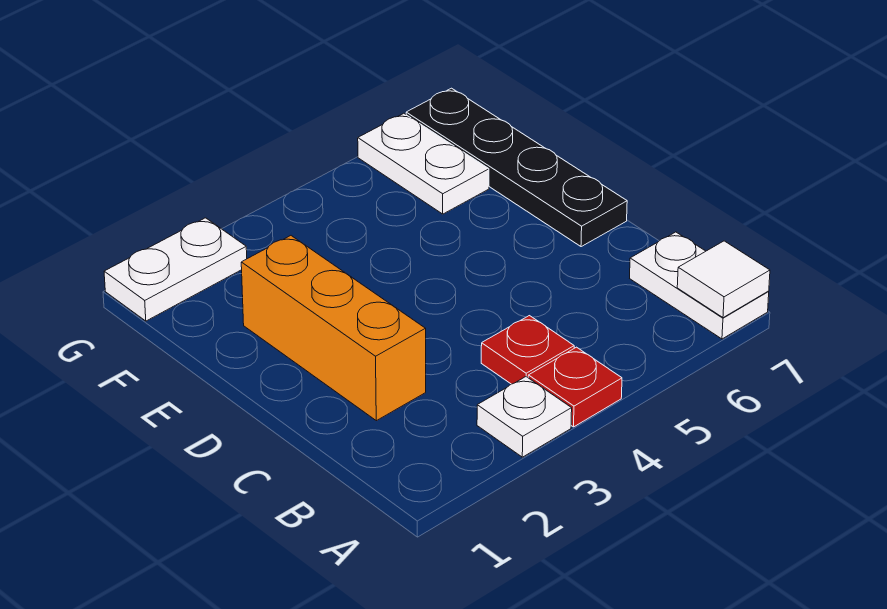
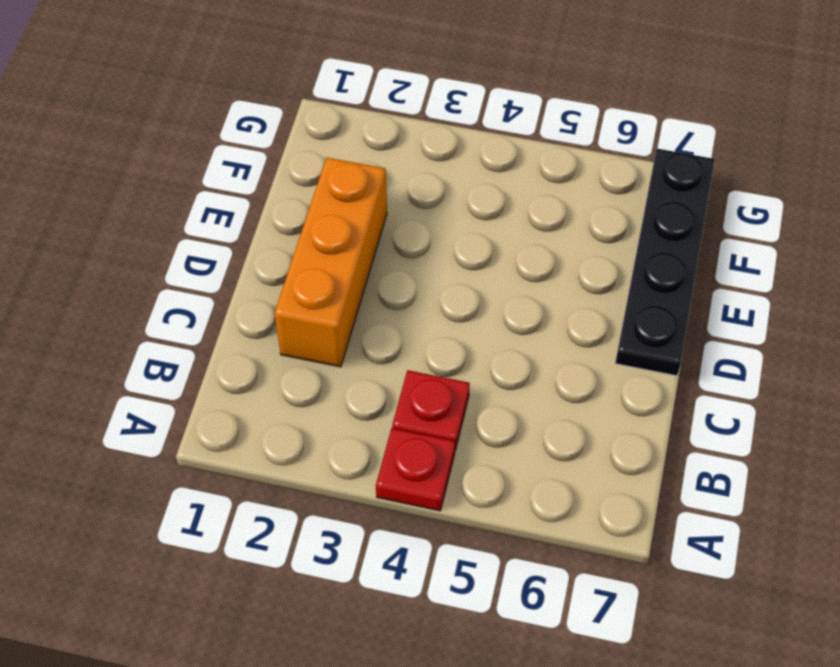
none -> white plate A3 level 1
none -> white plate A7:B7 level 1

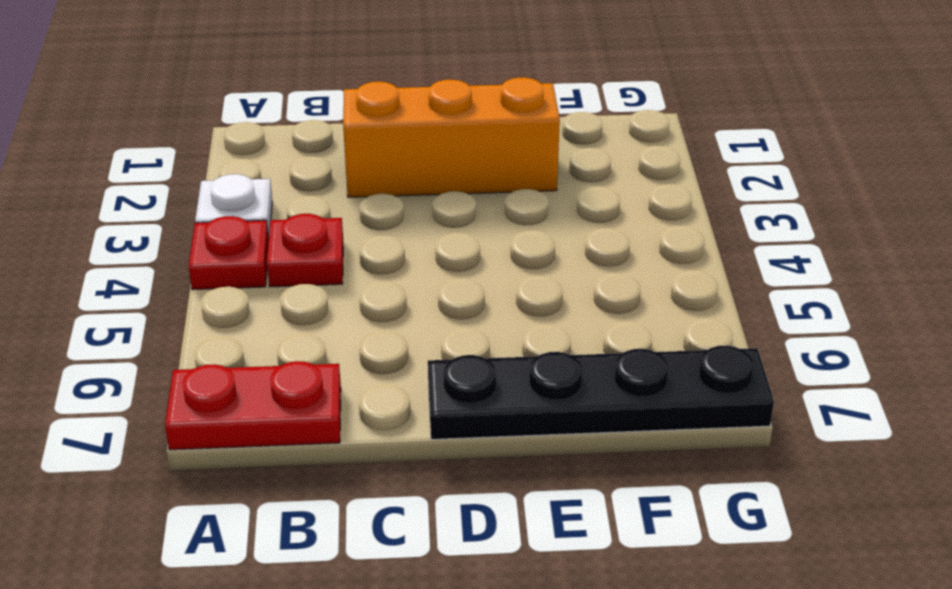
red plate A7:B7 level 1 -> white plate A7:B7 level 1
none -> white plate F6:G6 level 1
none -> white plate G1:G2 level 1

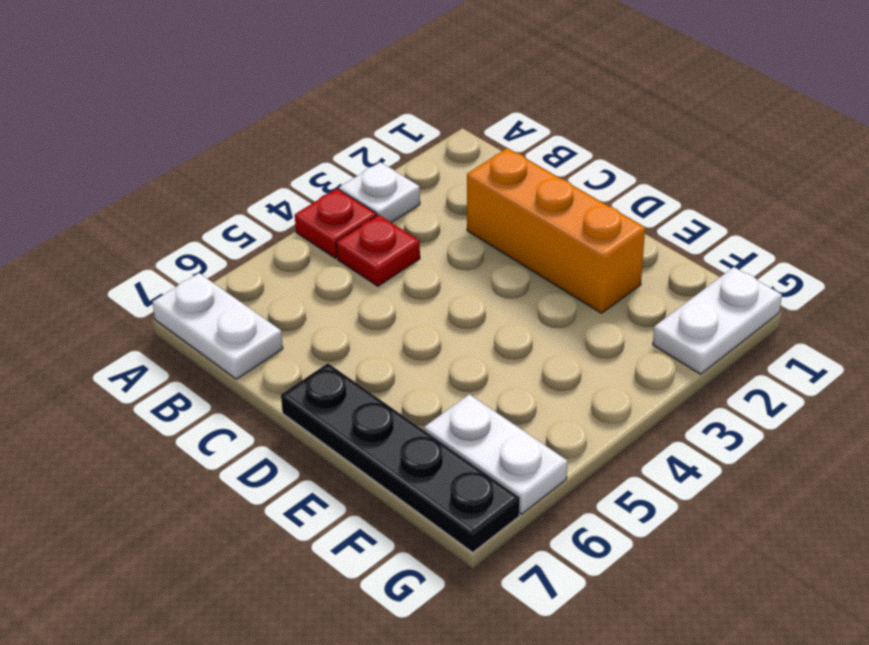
none -> white tile A7 level 2

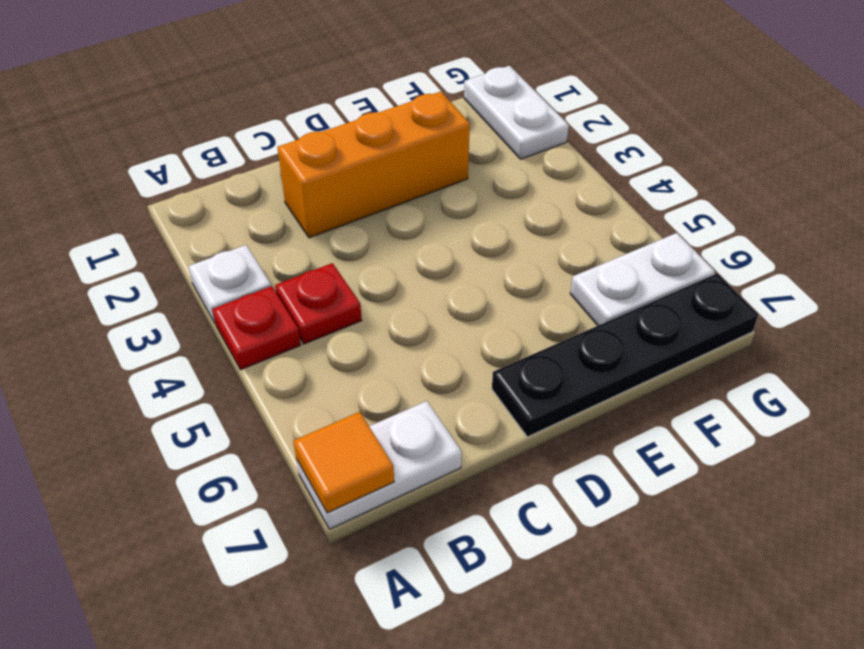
orange tile A7 level 2 -> white tile A7 level 2

